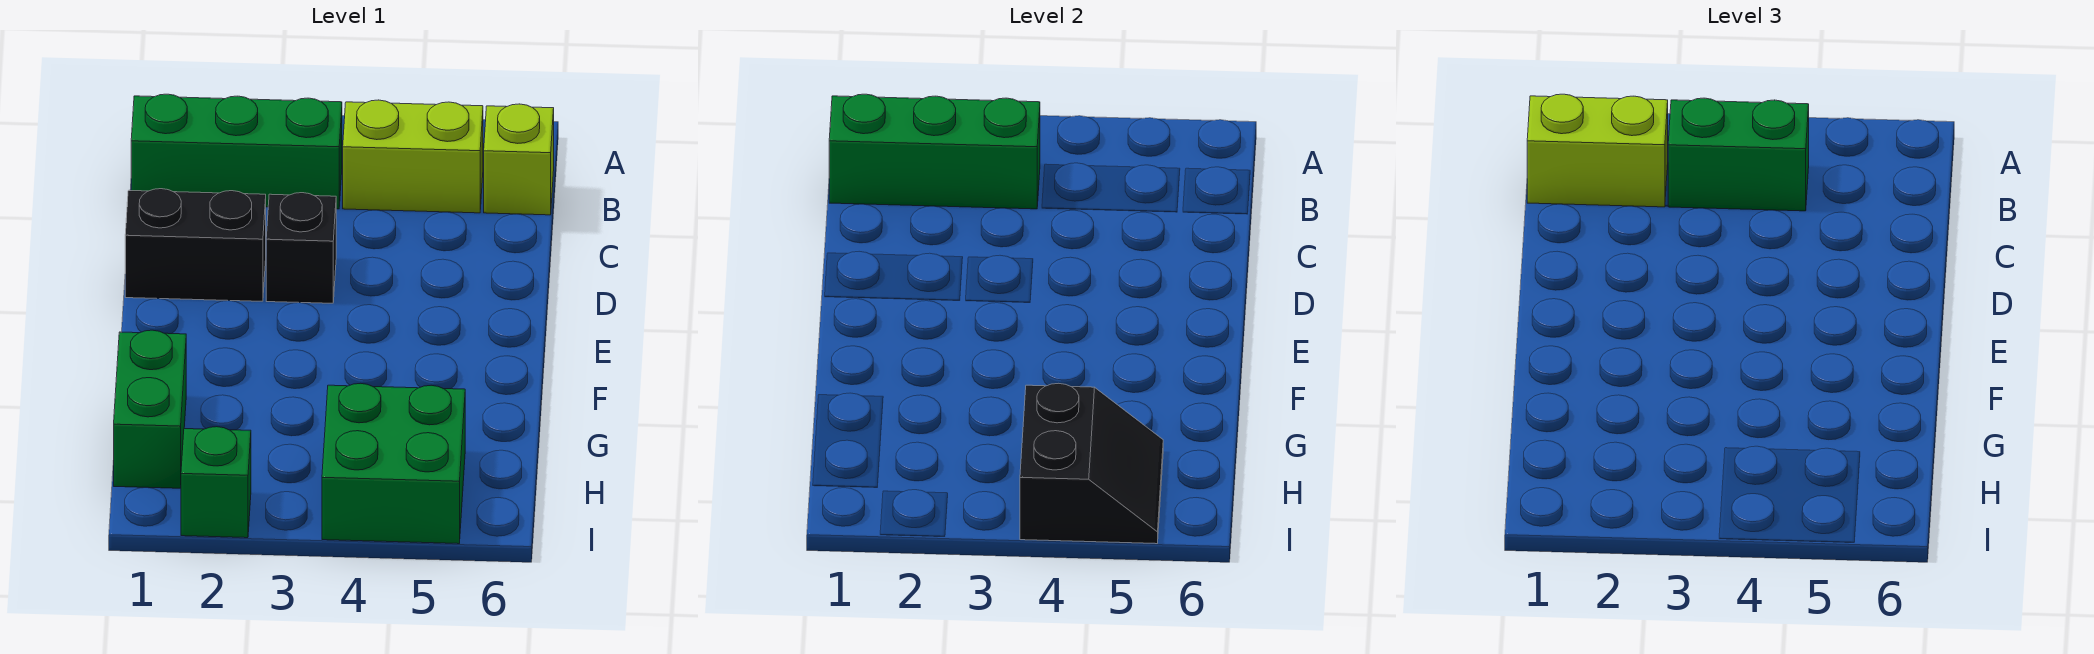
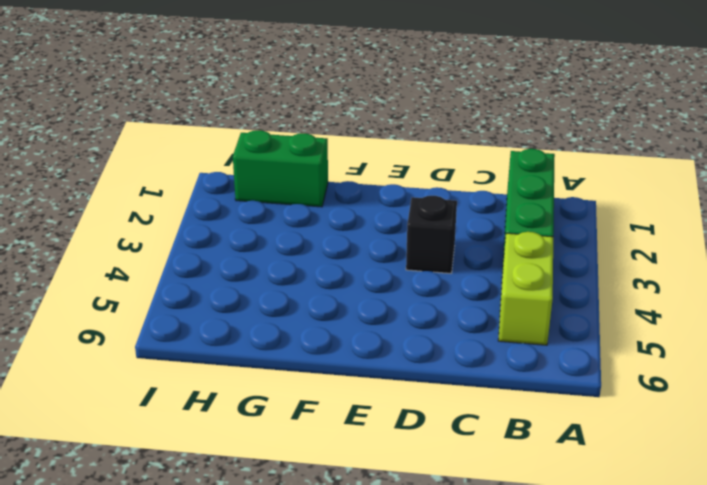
none -> lime brick B6 level 1
none -> black brick D1:D2 level 1
none -> green brick H4:I5 level 1

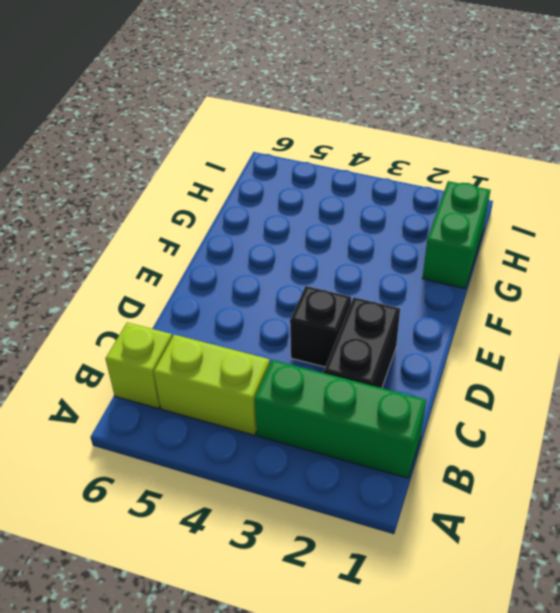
black brick C2:D2 level 1 -> black brick D1:D2 level 1
none -> green brick H4:I5 level 1
none -> green brick I2 level 1
none -> green brick B1:B3 level 2

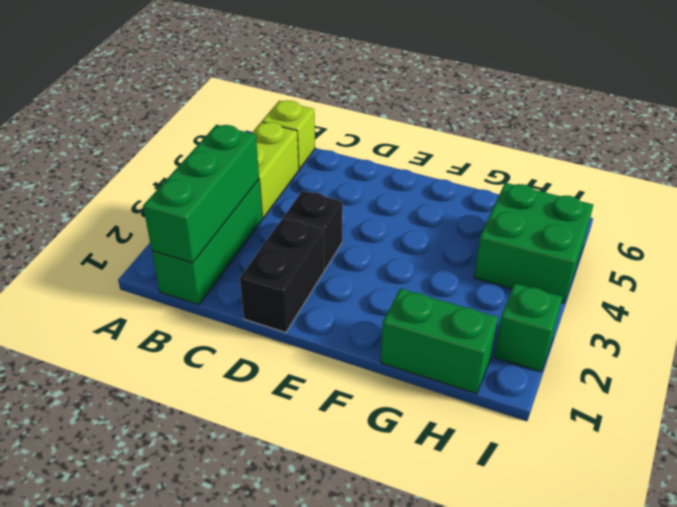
none -> black slope H4:I5 level 2 top 4
none -> lime brick B1:B2 level 3
none -> green brick B3:B4 level 3

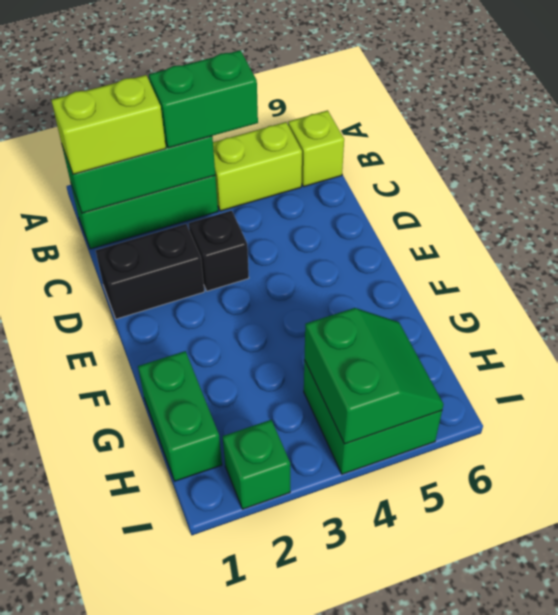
green slope H4:I5 level 2 top 4 -> black slope H4:I5 level 2 top 4

